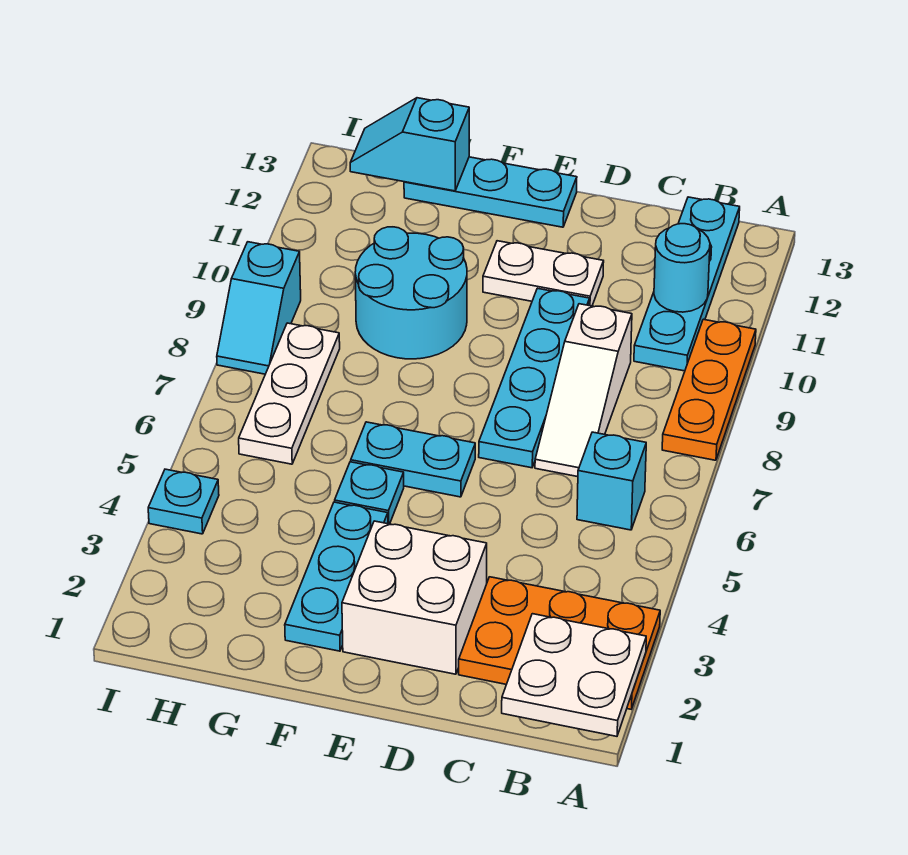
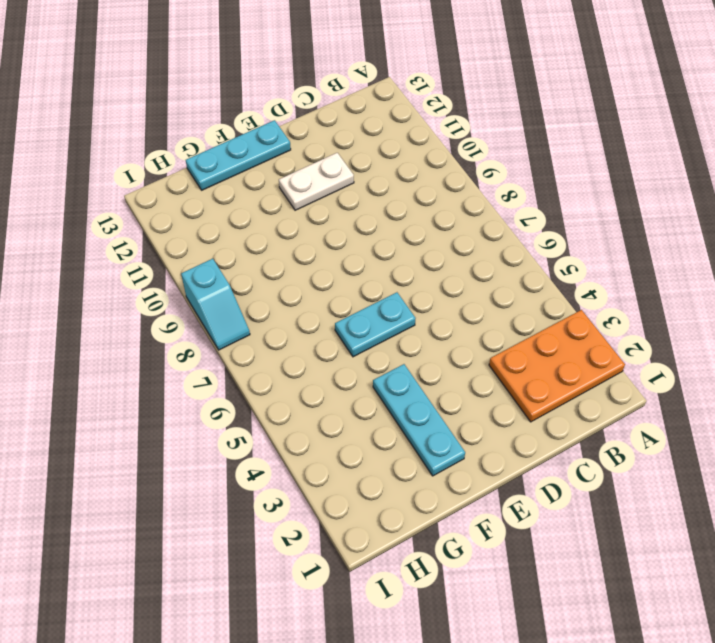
none -> orange plate A8:A10 level 1
none -> cyan brick B6 level 1
none -> cyan plate B10:B13 level 1

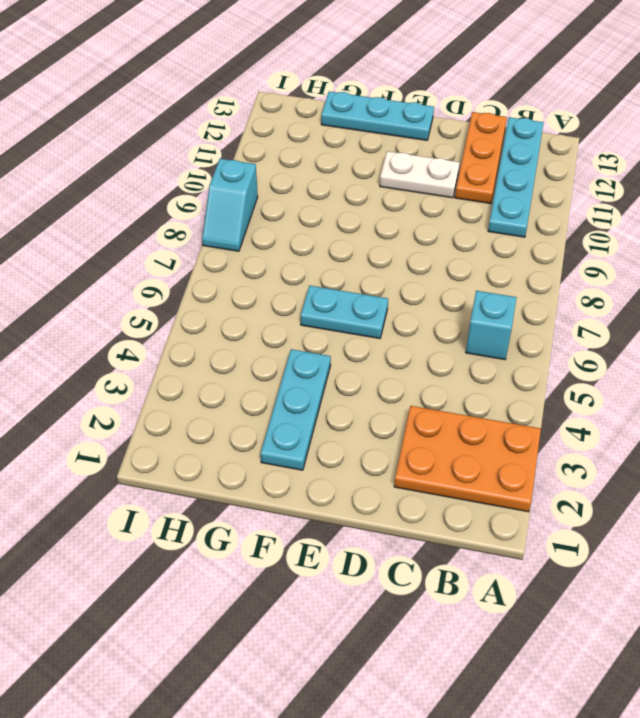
orange plate C11:C13 level 1 -> orange plate A8:A10 level 1
none -> white slope C7:C9 level 1 top 9
none -> white brick D2:E3 level 1
none -> cyan plate D7:D10 level 1

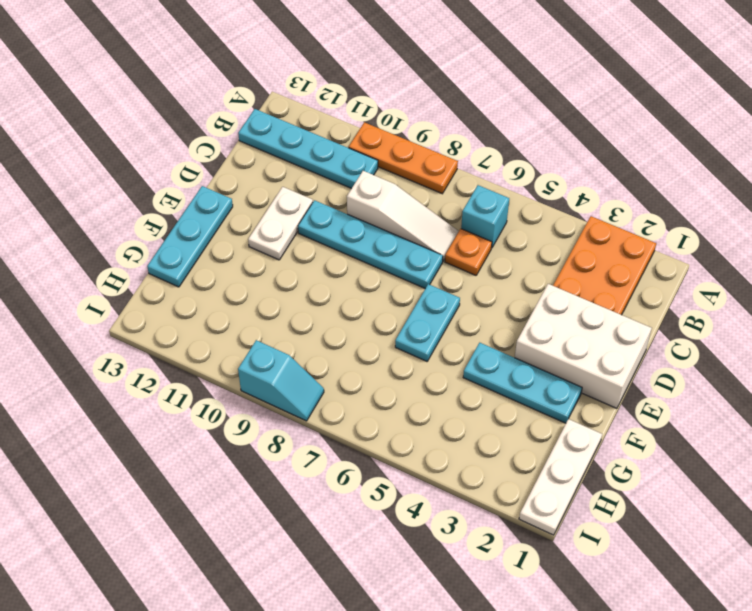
orange plate C6 level 1 -> none
white brick D1:E3 level 1 -> white brick D2:E3 level 1
white plate G1:I1 level 1 -> white plate H6:H8 level 1
none -> cyan plate F5 level 1
none -> cyan round brick F9:G10 level 1
none -> cyan plate I4 level 1

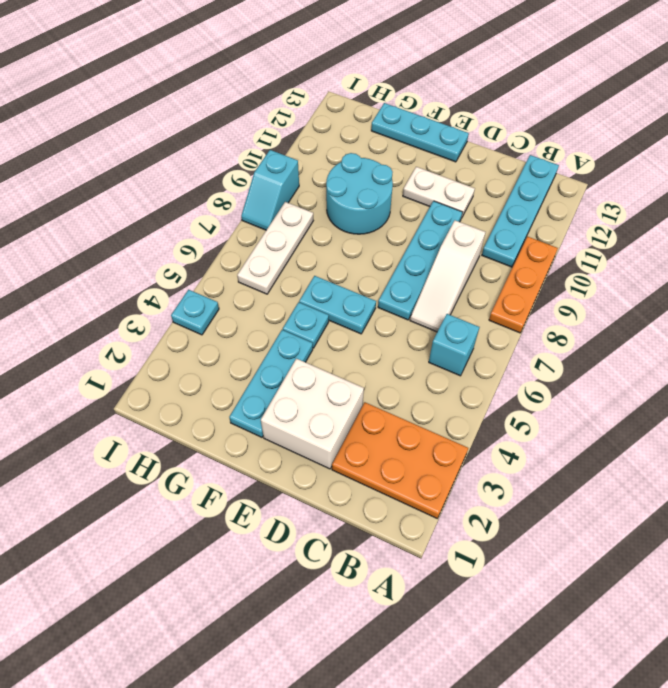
none -> white plate A1:B2 level 2
none -> cyan round brick B11 level 2
none -> cyan slope G13:H13 level 2 top G

